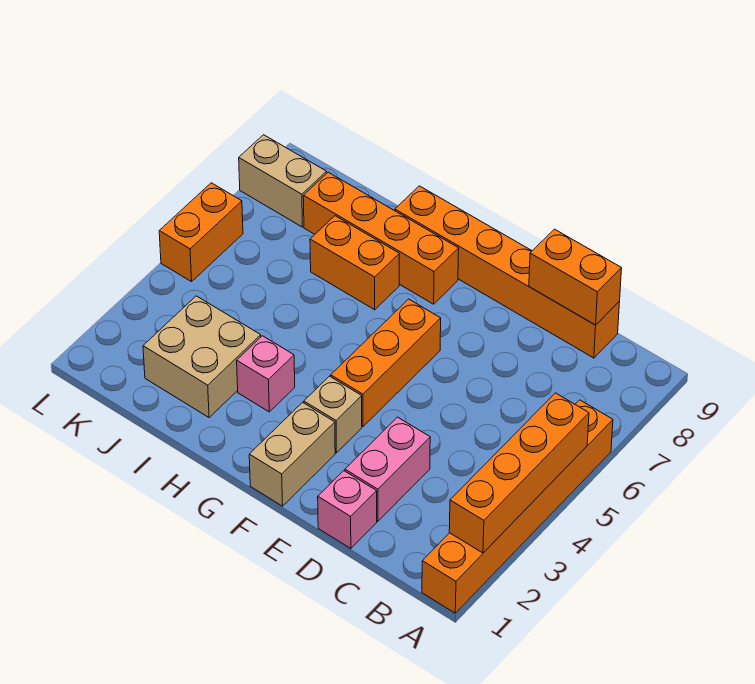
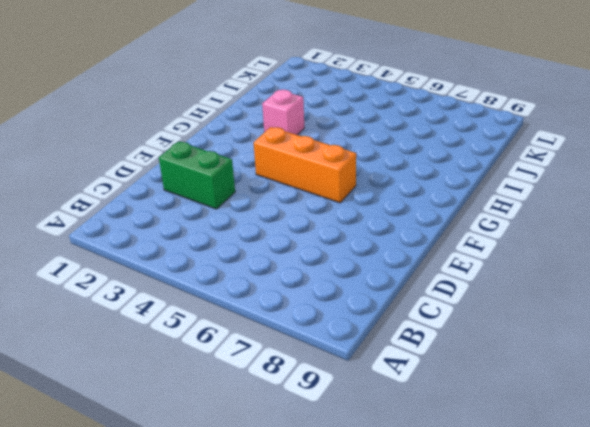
green brick D2:D3 level 1 -> pink brick D2:D3 level 1
none -> orange brick A1:A6 level 1
none -> orange brick C9:H9 level 1
none -> pink brick D1 level 1

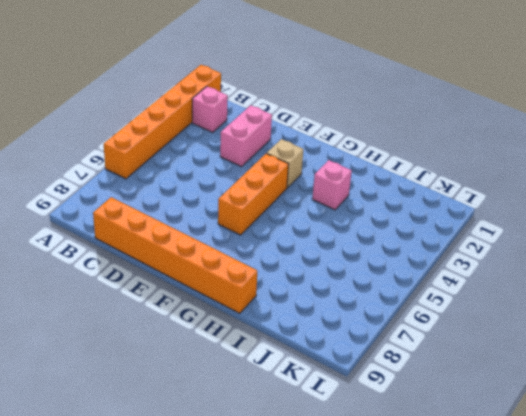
pink brick B2 level 1 -> pink brick D1 level 1
none -> tan brick F1:F2 level 1
none -> orange brick G8:J8 level 1
none -> orange brick H7:I7 level 1

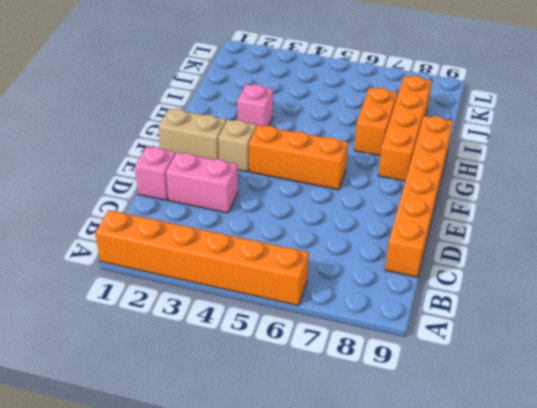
none -> tan brick I2:J3 level 1
none -> tan brick K8:L8 level 1
none -> orange brick L5:L6 level 1

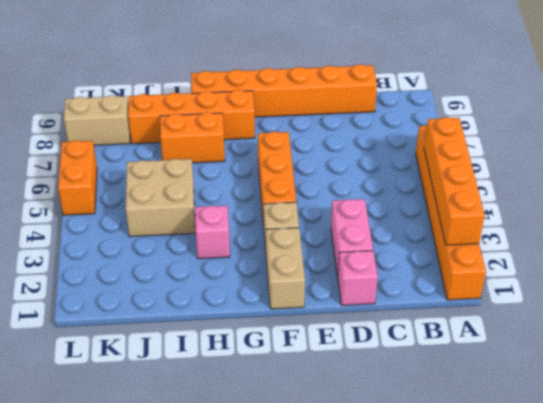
tan brick I4:J5 level 1 -> tan brick I2:J3 level 1
none -> orange brick C9:D9 level 2

